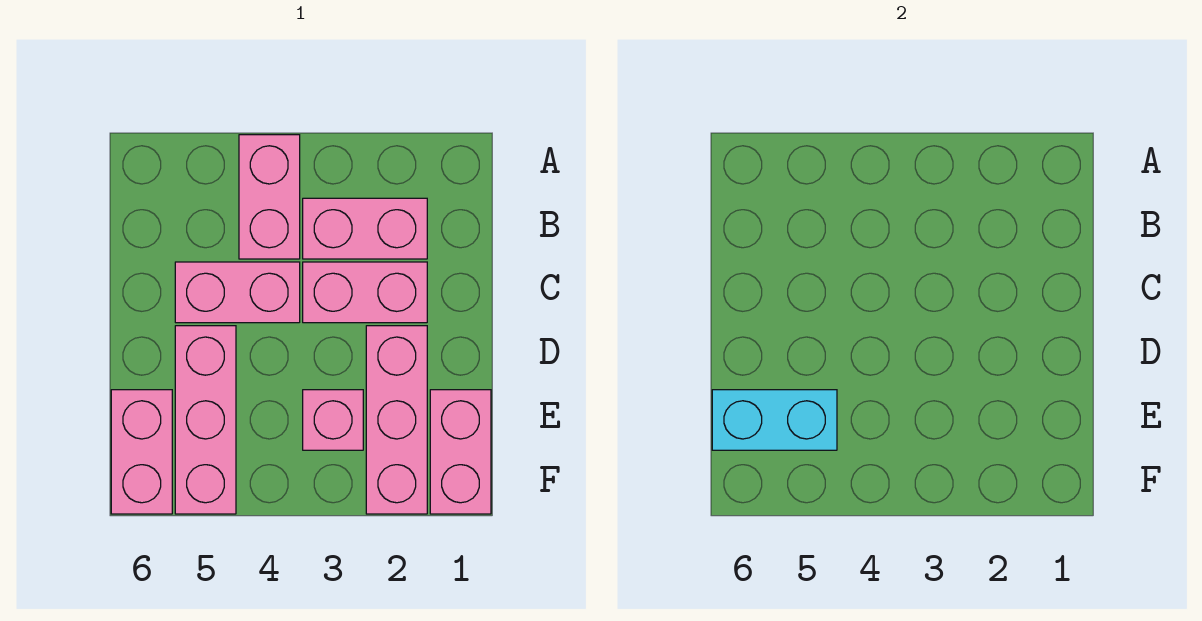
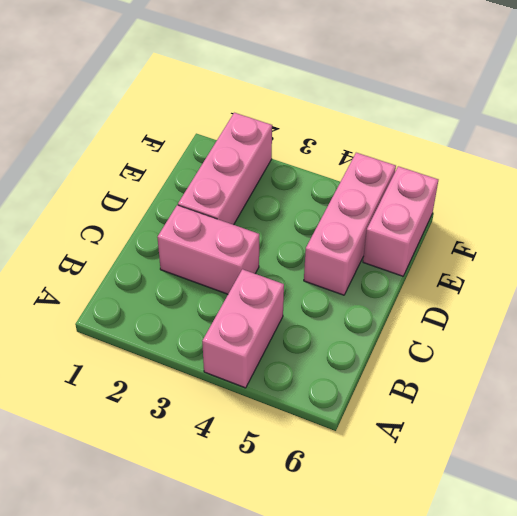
none -> pink brick B2:B3 level 1
none -> pink brick C4:C5 level 1

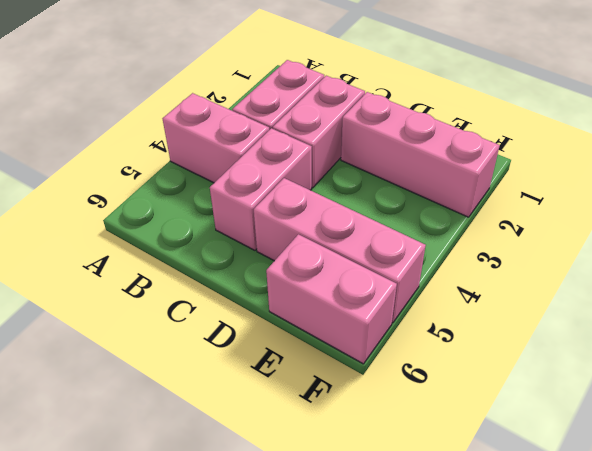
none -> pink brick E1:F1 level 1
none -> pink brick E3 level 1

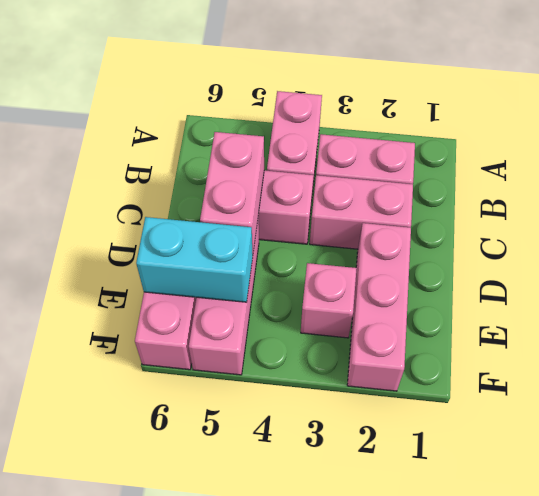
pink brick C5:D5 level 2 -> pink brick E1:F1 level 1

